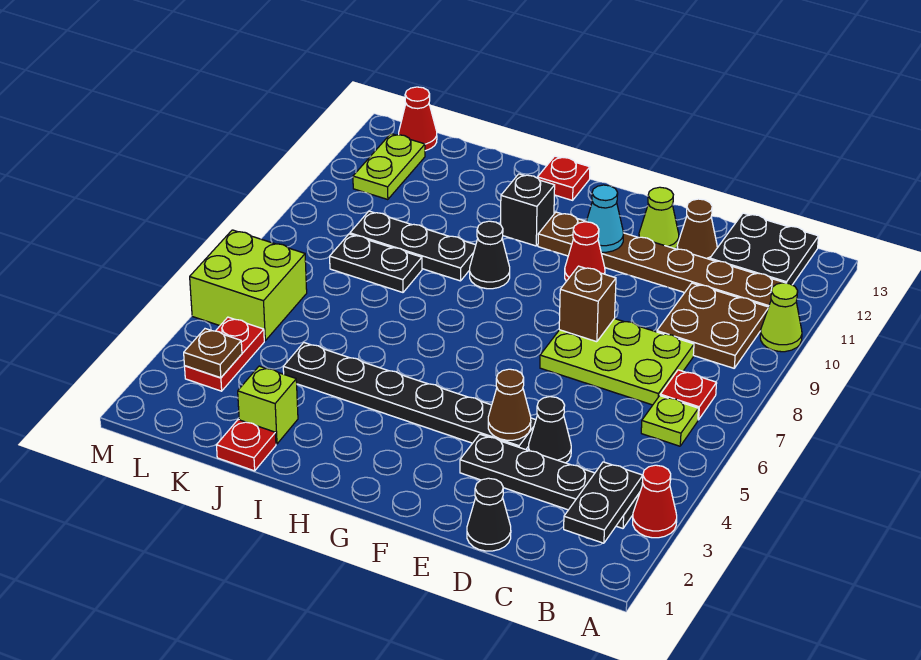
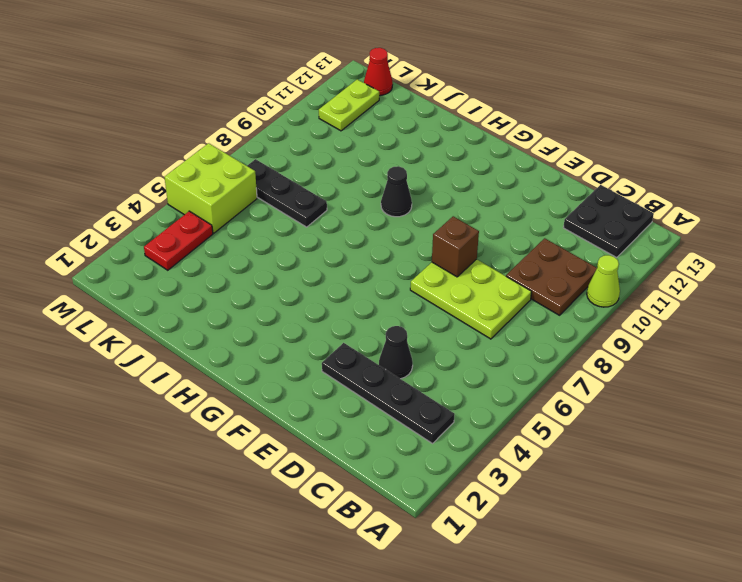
black plate J7:L7 level 1 -> black plate I9:K9 level 1
none -> red cone A3 level 1
none -> lime plate B6 level 1
none -> red plate B7 level 1
none -> brown plate B11:G11 level 1

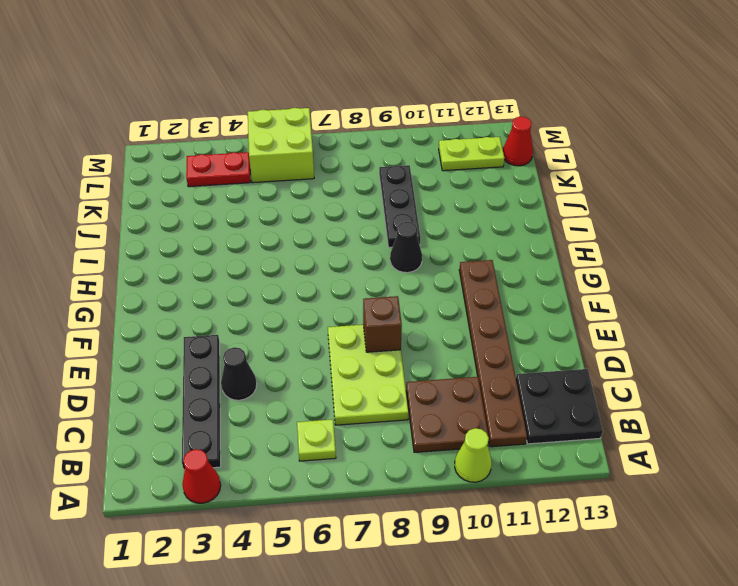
none -> red plate B7 level 1
none -> black cone D1 level 1
none -> brown cone D12 level 1
none -> black plate E4:J4 level 1

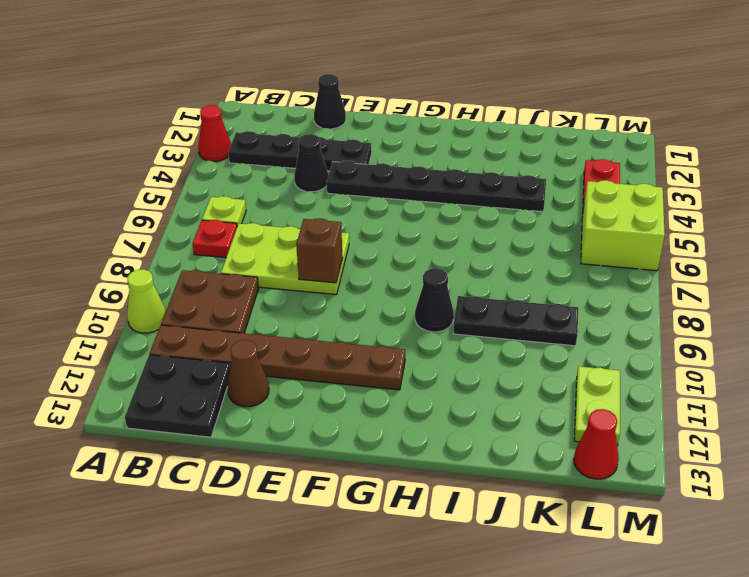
none -> lime cone E12 level 1
none -> red cone F10 level 1
none -> black brick H11 level 1
none -> red plate H13 level 1

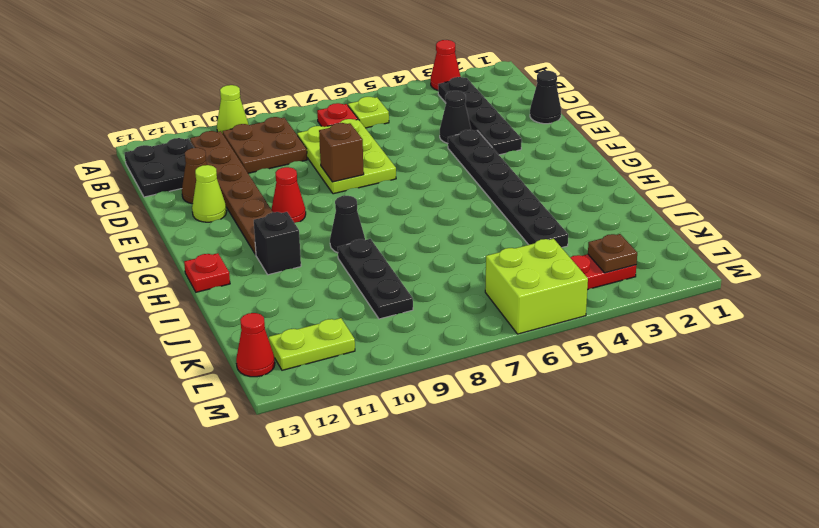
none -> red plate J1 level 1
none -> lime brick J2 level 1
none -> black plate J8:K8 level 1
none -> black plate B2:B3 level 2

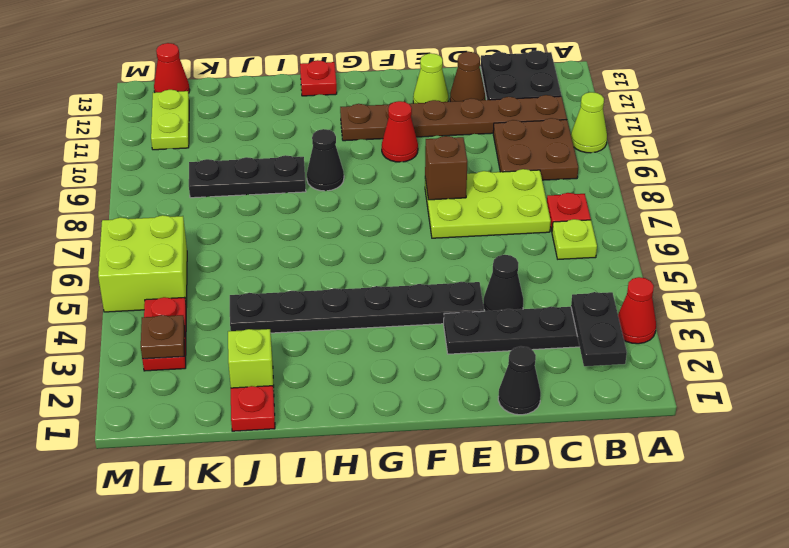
none -> black brick H11 level 1
none -> black plate J8:K8 level 1
none -> brown cone E4 level 2
none -> cyan cone F11 level 2

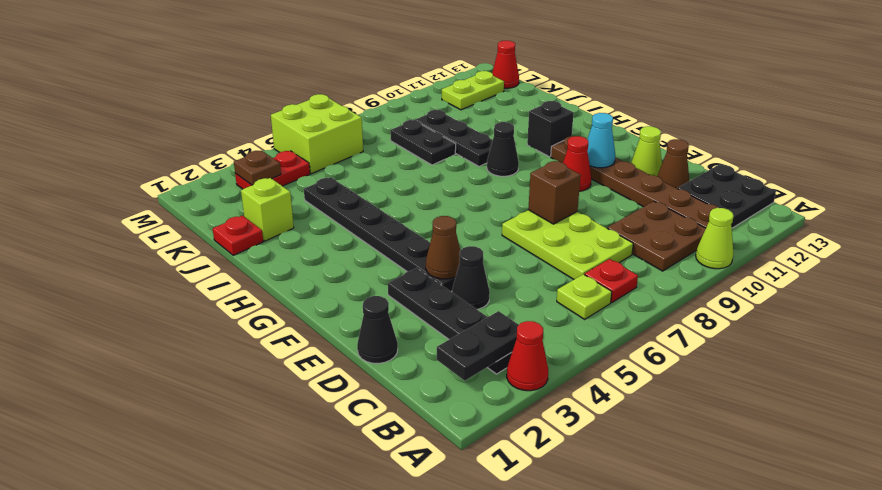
none -> red plate H13 level 1

